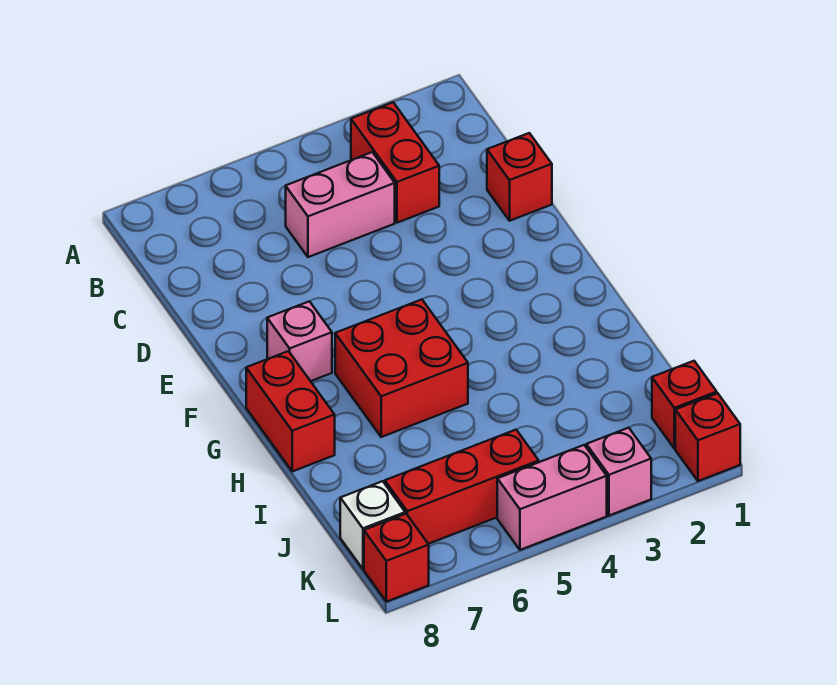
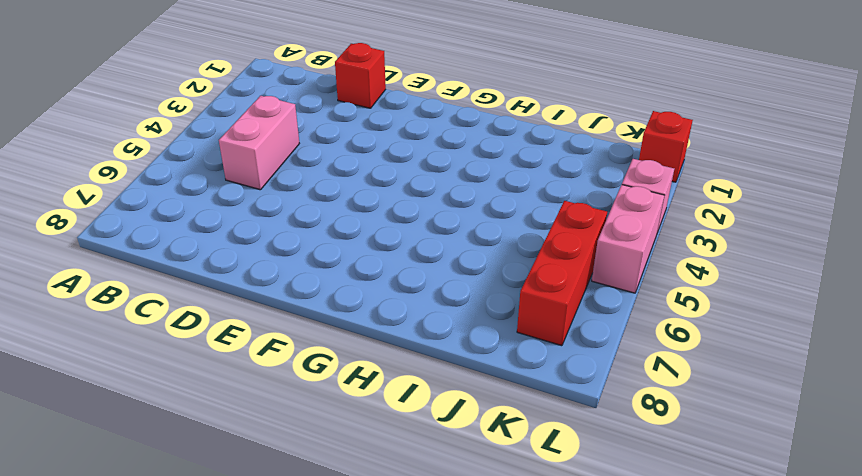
none -> red brick B3:C3 level 1
none -> pink brick F7 level 1
none -> red brick G5:H6 level 1

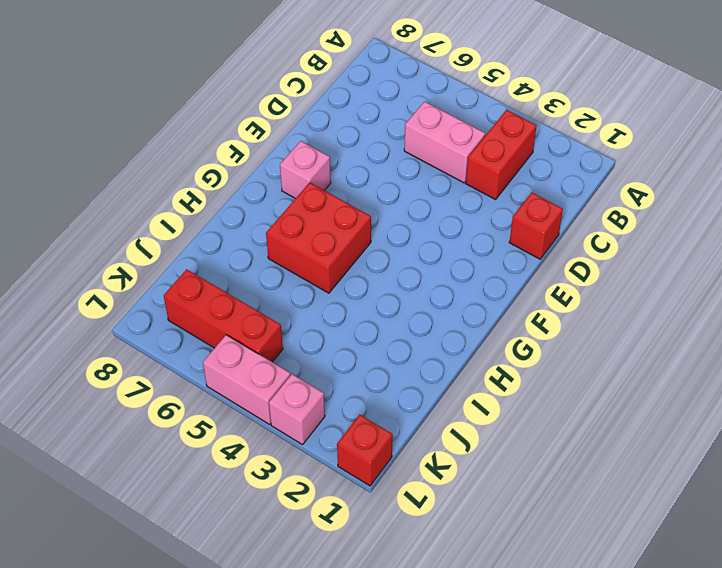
none -> red brick G8:H8 level 1
none -> red brick K1 level 1
none -> white brick K8 level 1

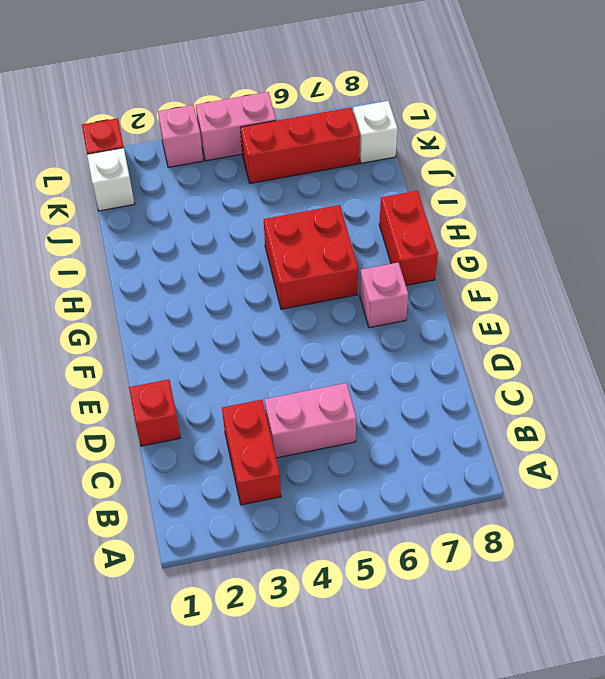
white brick K1 level 1 -> red brick K1 level 1
none -> red brick L8 level 1

